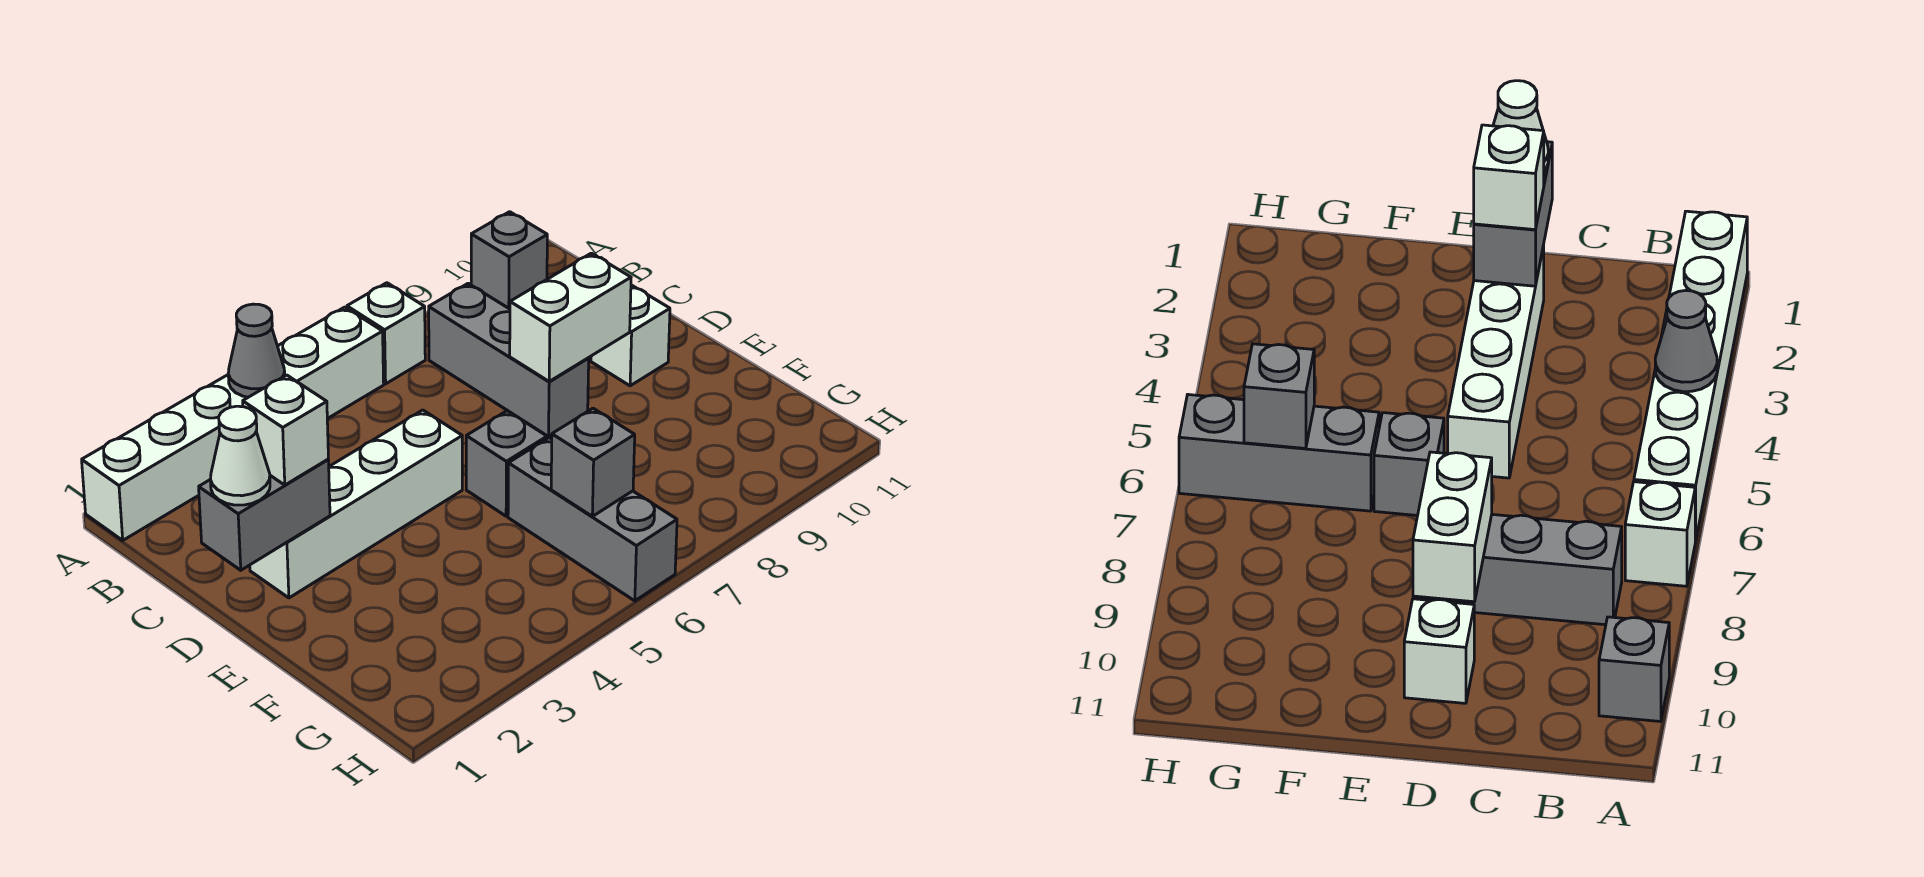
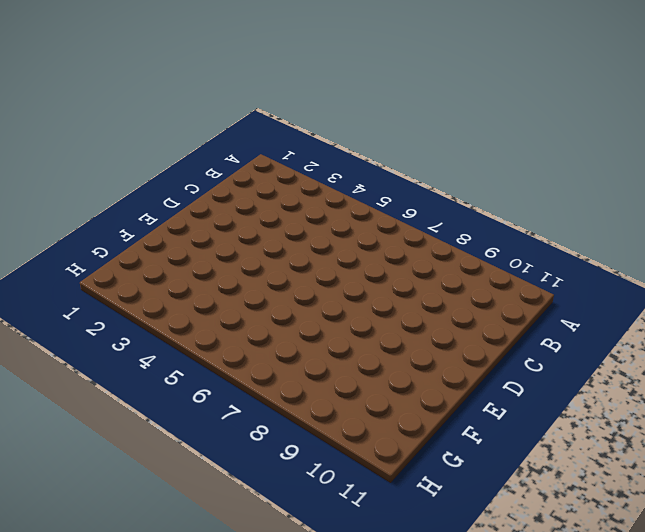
none -> white brick A1:A6 level 1
none -> white brick A7 level 1
none -> grey brick A10 level 1

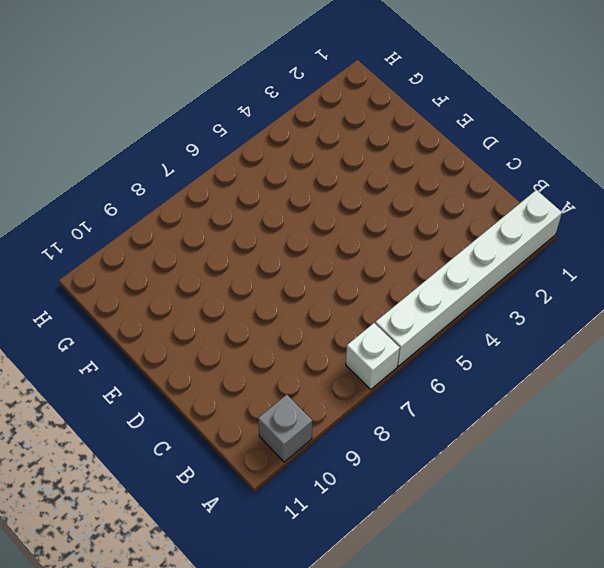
none -> grey brick B8:D8 level 1
none -> white brick D2:D5 level 1
none -> white brick D10 level 1

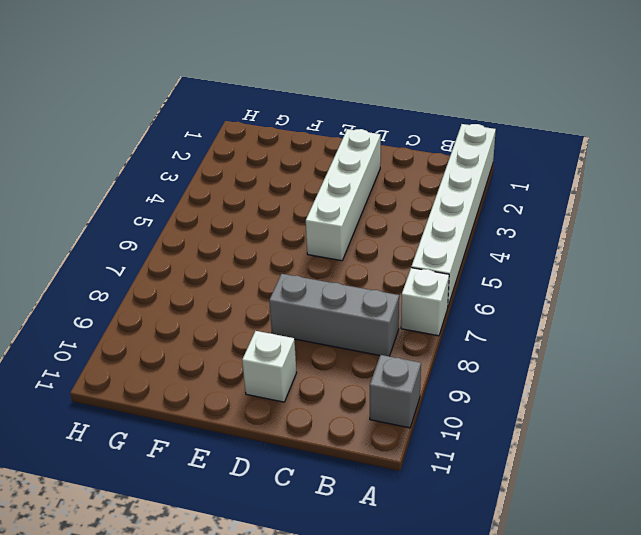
none -> grey brick E6 level 1
none -> grey brick F6:H6 level 1
none -> grey cone A4 level 2

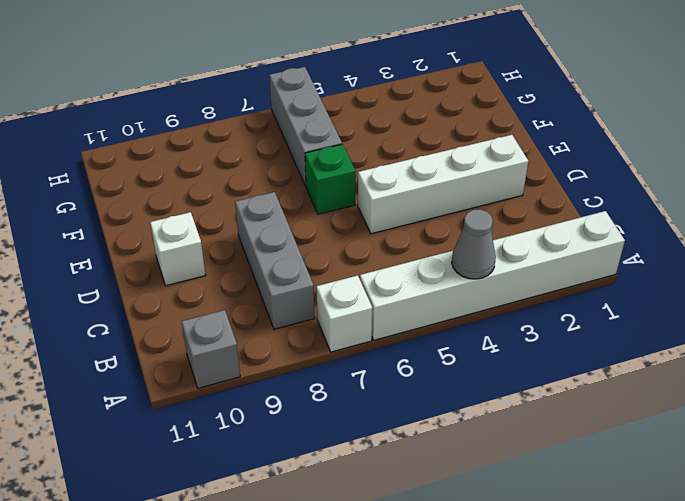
green brick E6 level 1 -> grey brick E6 level 1
none -> grey brick D1:D2 level 2
none -> white brick D8:D9 level 2
none -> grey brick G6 level 2

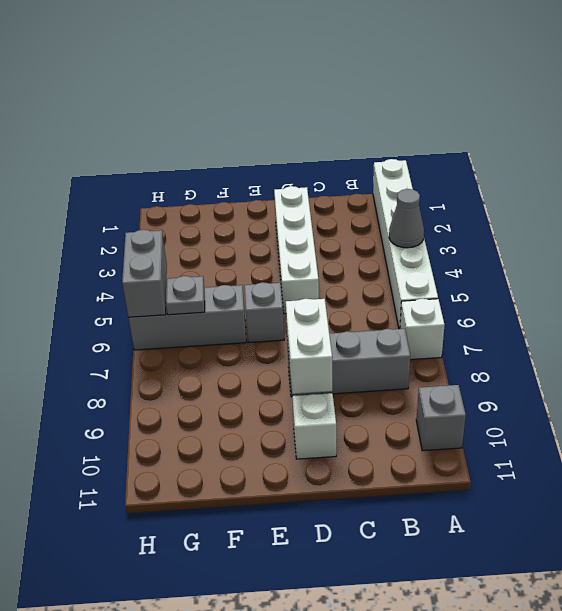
grey plate G6 level 2 -> grey brick G6 level 2
grey brick H5:H6 level 2 -> grey brick D1:D2 level 2
none -> white cone D1 level 3
none -> white brick D2 level 3

